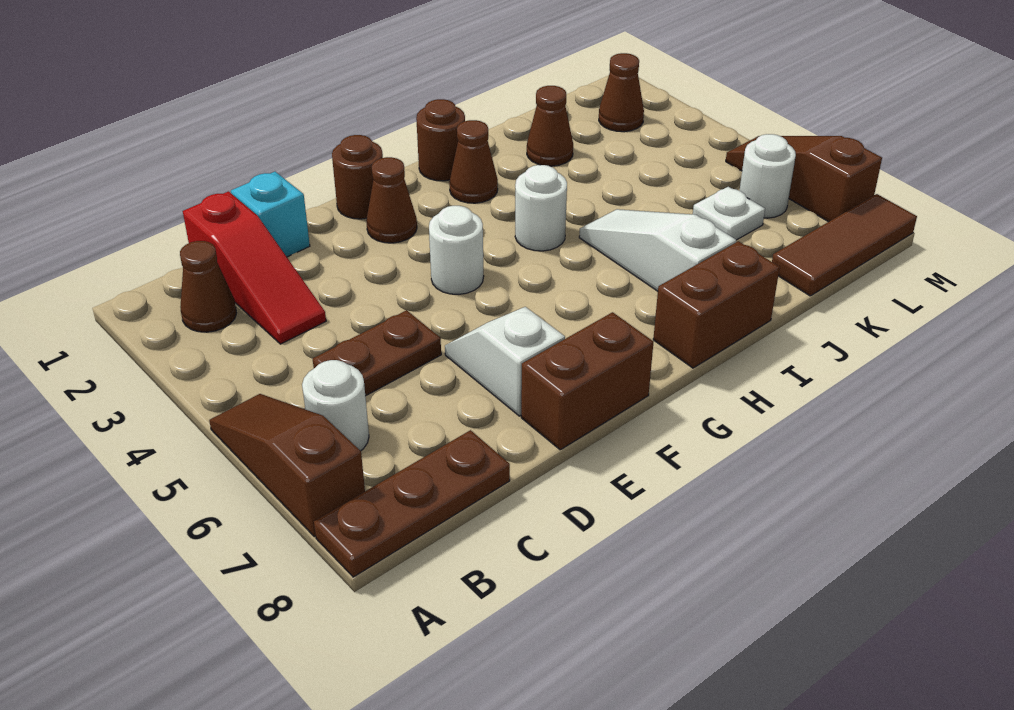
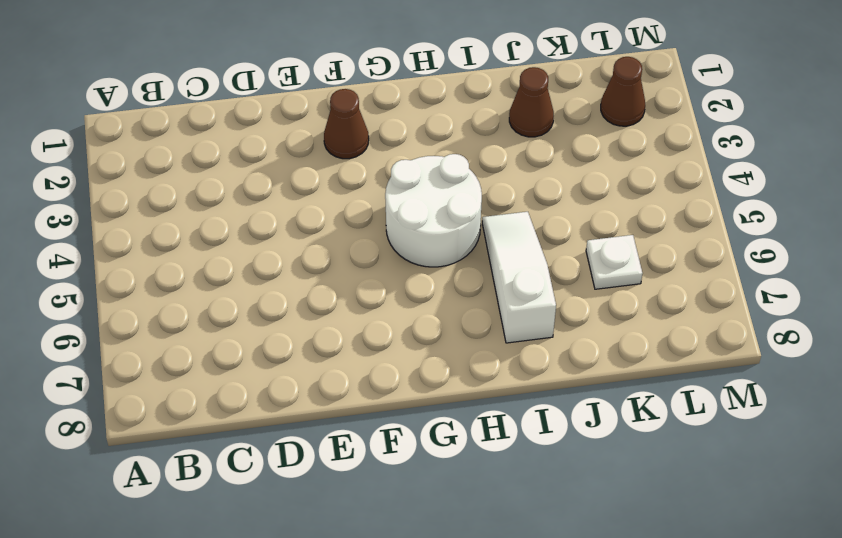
white round brick G4:H5 level 1 -> white round brick H4 level 1
none -> brown slope A5:A7 level 1 top 7
none -> brown plate A8:C8 level 1
none -> brown cone B2 level 1

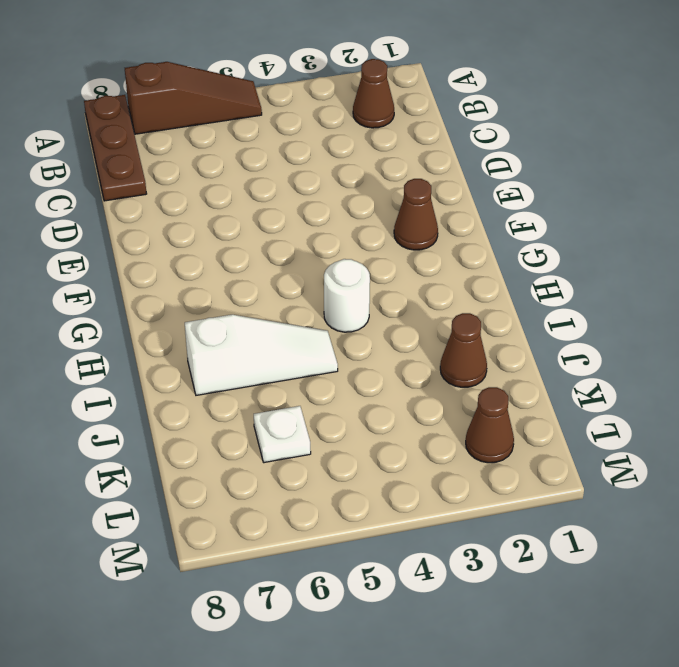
none -> white round brick B6 level 1
none -> red slope C1:C3 level 1 top 1
none -> brown plate C5:D5 level 1

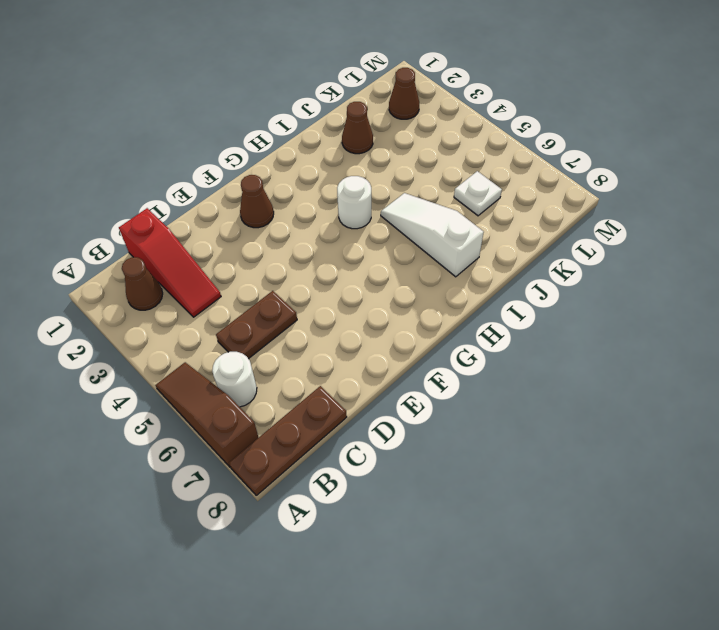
none -> cyan brick D1 level 1
none -> white slope E6:E7 level 1 top 7
none -> brown brick E8:F8 level 1

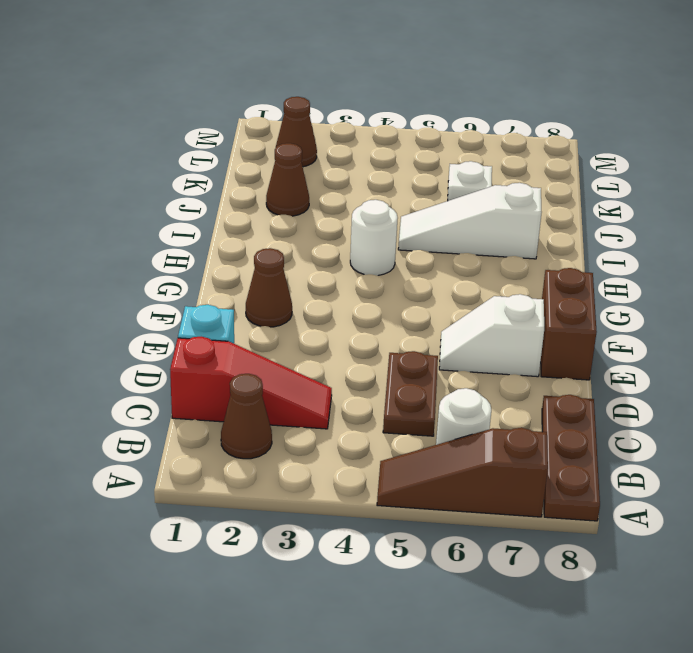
none -> brown round brick F1 level 1
none -> white round brick F4 level 1
none -> brown round brick H1 level 1

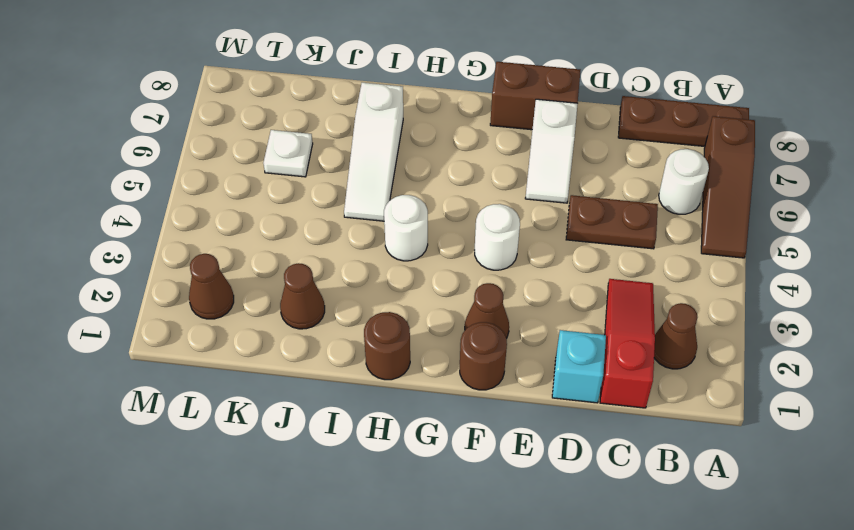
none -> brown cone H2 level 1
none -> brown brick H8:I8 level 1
none -> brown tile K8:M8 level 1

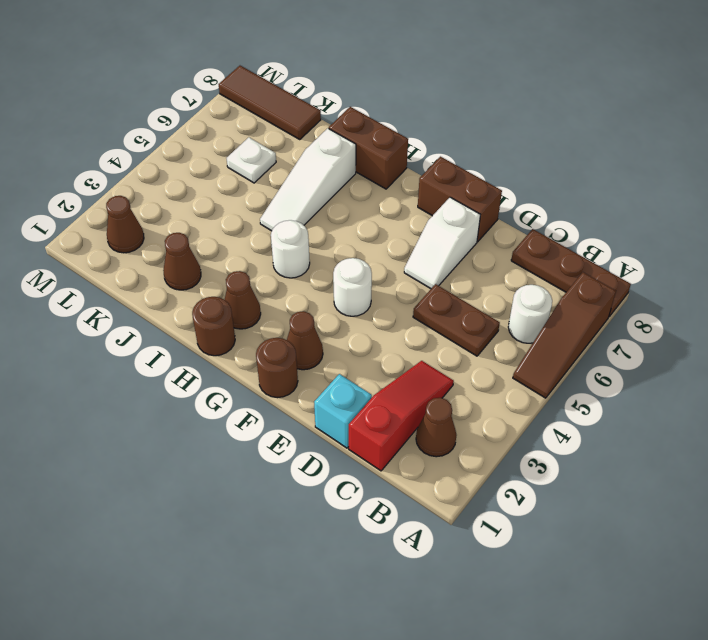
none -> white round brick L6 level 1
none -> brown slope M5:M7 level 1 top 7

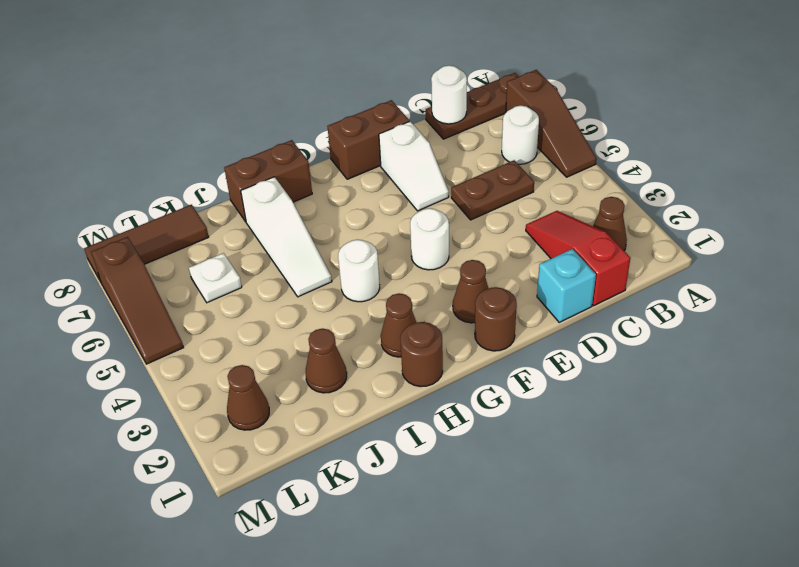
white round brick C8 level 2 -> white round brick L6 level 1

